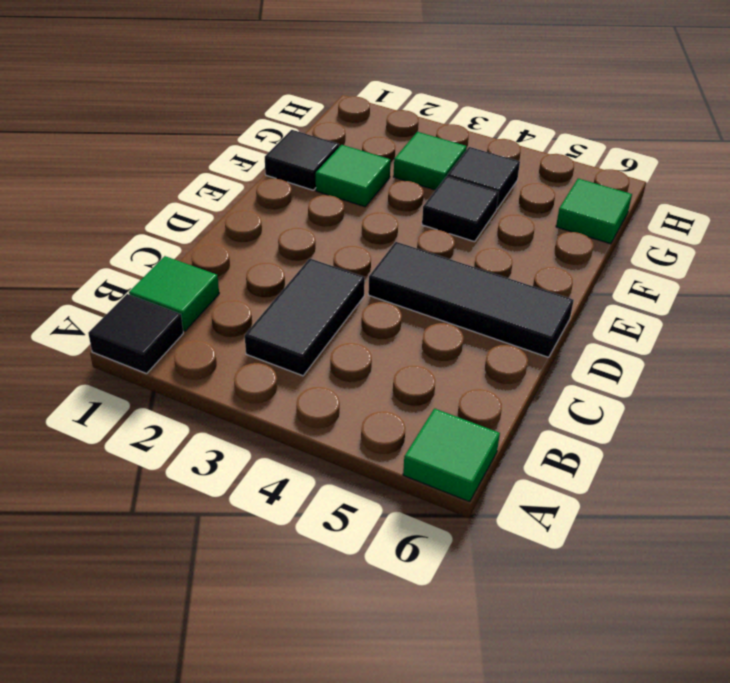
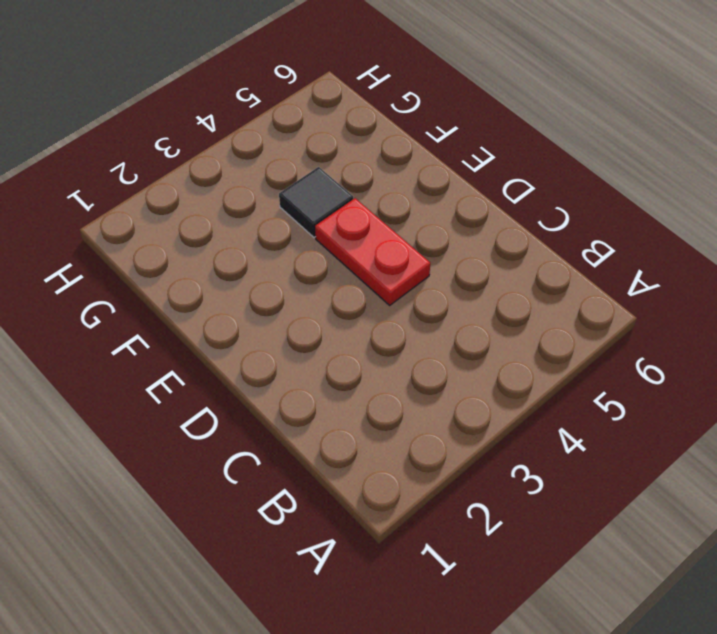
red plate D4:E4 level 1 -> black tile D4:D6 level 1
none -> black tile A1 level 1
none -> green tile A6 level 1

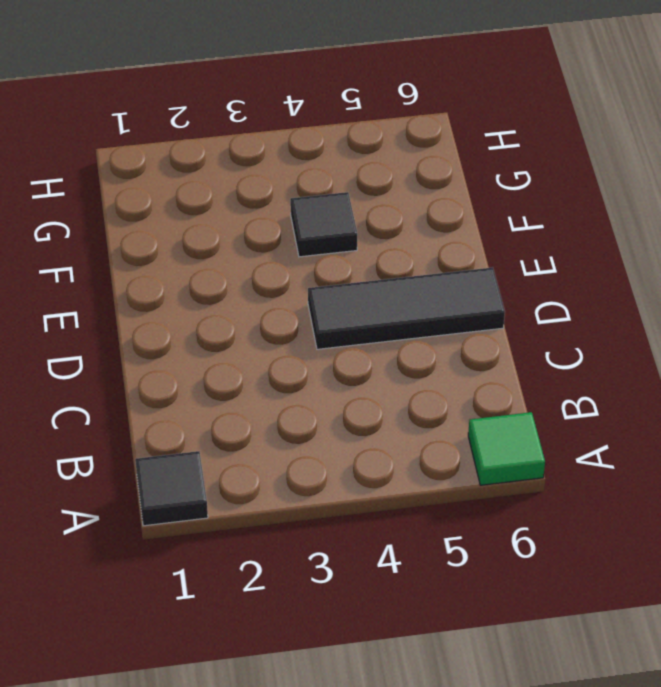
none -> green tile B1 level 1
none -> black tile B3:C3 level 1

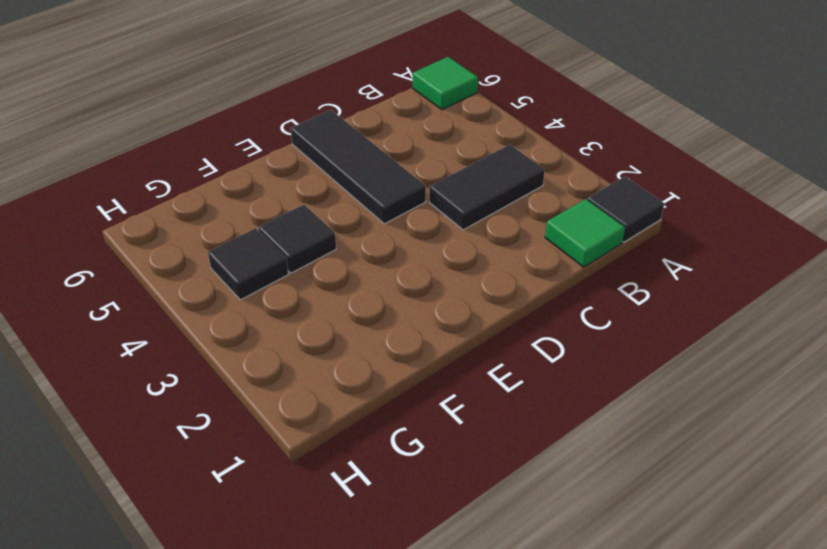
none -> black tile F1 level 1
none -> green tile F2 level 1

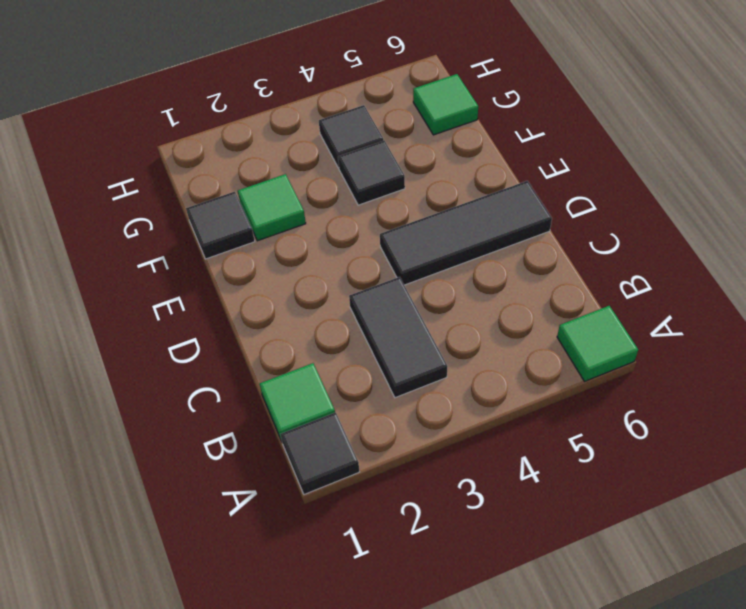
none -> green tile G3 level 1

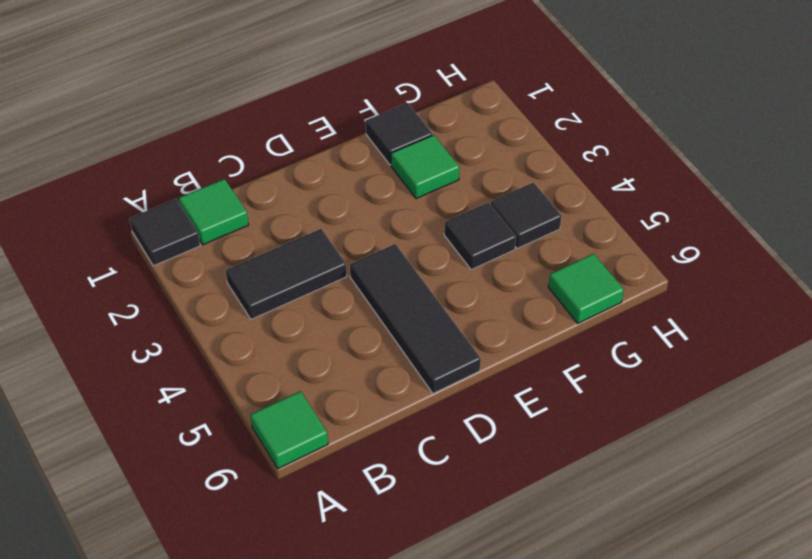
none -> green tile G3 level 1

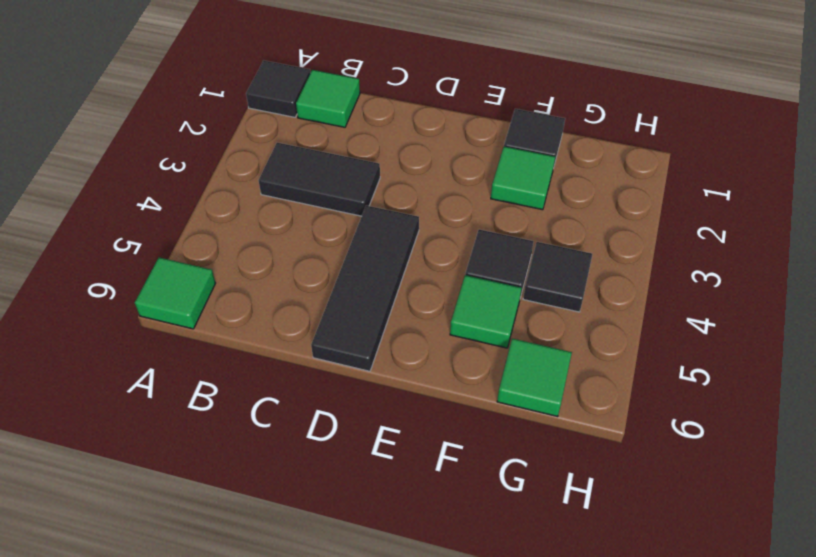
green tile F5 level 1 -> green tile G3 level 1

